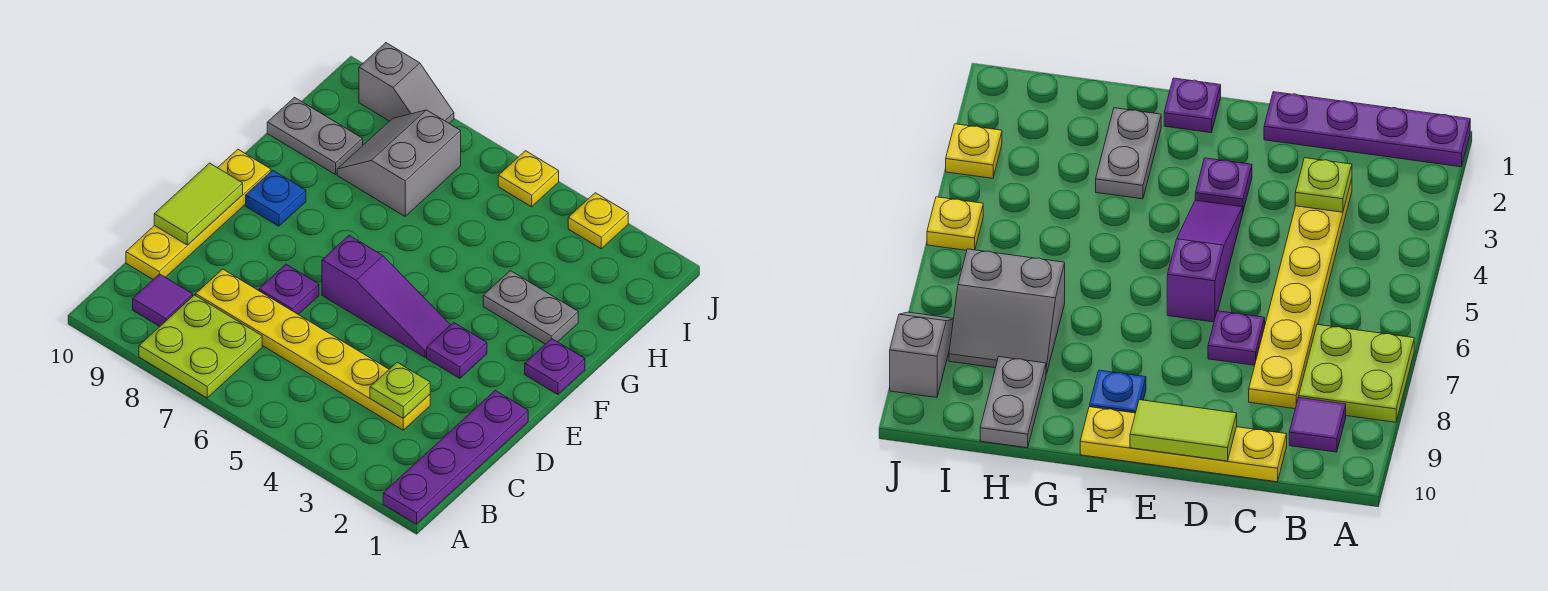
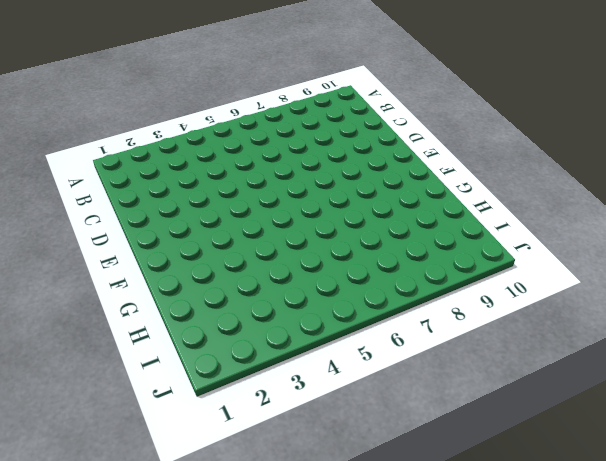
none -> purple plate A1:D1 level 1
none -> lime plate A7:B8 level 1
none -> purple tile B9 level 1

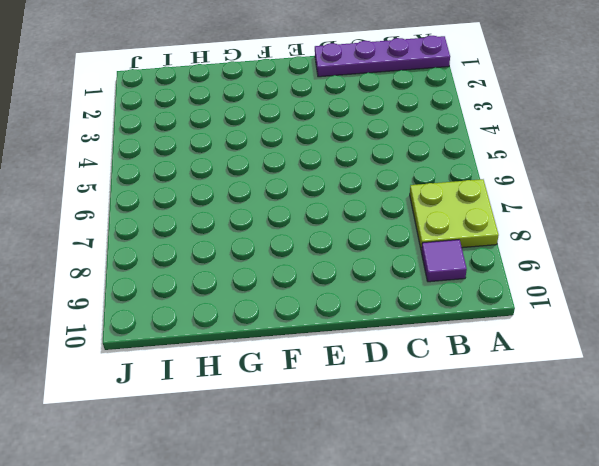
none -> yellow plate C3:C8 level 1
none -> yellow plate C10:F10 level 1
none -> purple plate D7 level 1

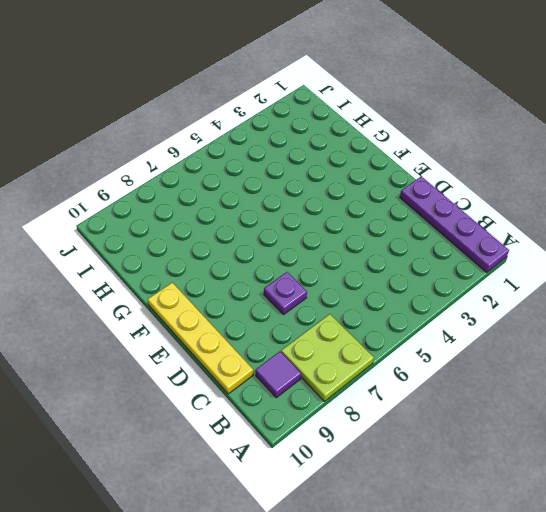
none -> yellow plate C3:C8 level 1
none -> purple plate E3 level 1
none -> purple slope E4:E6 level 1 top 6

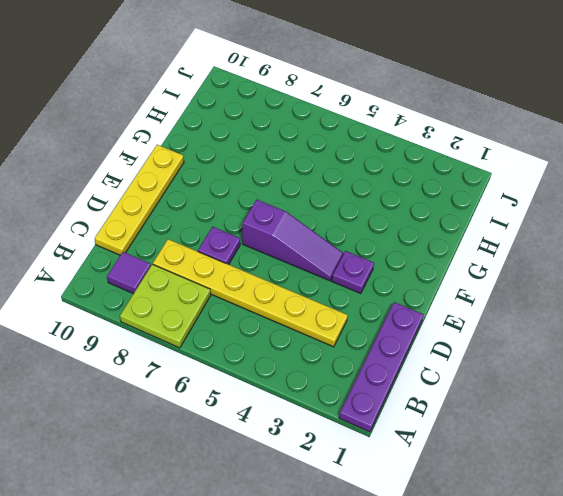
none -> purple plate F1 level 1
none -> blue plate F9 level 1
none -> grey plate G2:G3 level 1

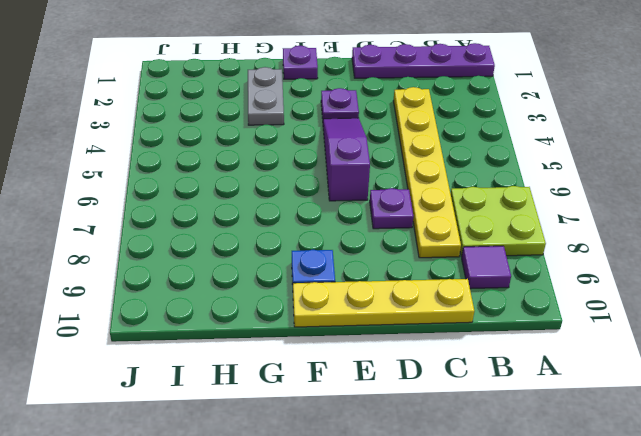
none -> grey slope H7:I8 level 1 top 7
none -> grey plate H9:H10 level 1
none -> yellow plate J3 level 1

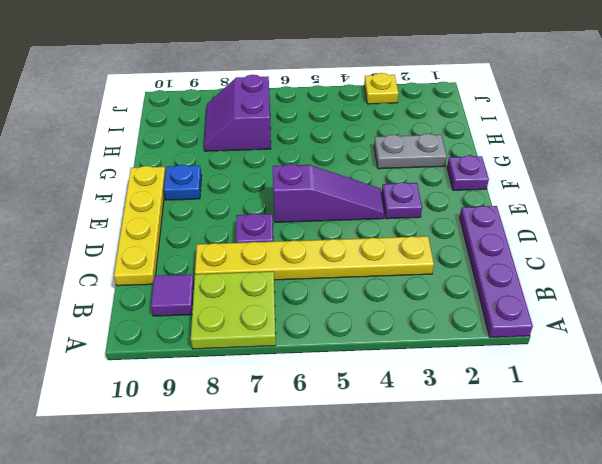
purple slope H7:I8 level 1 top 7 -> grey slope H7:I8 level 1 top 7
none -> grey plate H9:H10 level 1
none -> yellow plate J5 level 1
none -> grey slope J8:J9 level 1 top 9

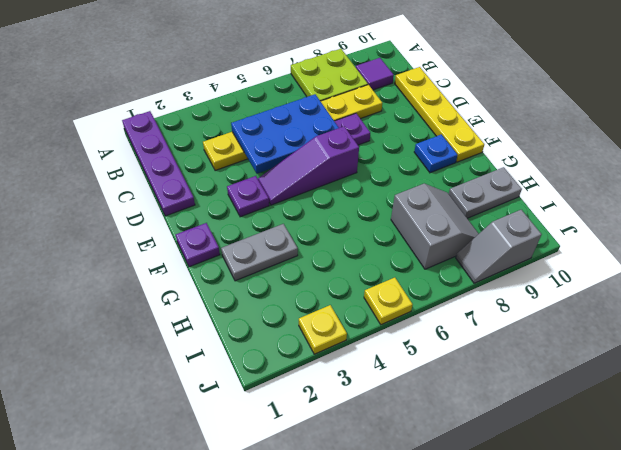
blue plate C4:D6 level 2 -> none
none -> lime plate C3 level 2
none -> lime tile D10:E10 level 2

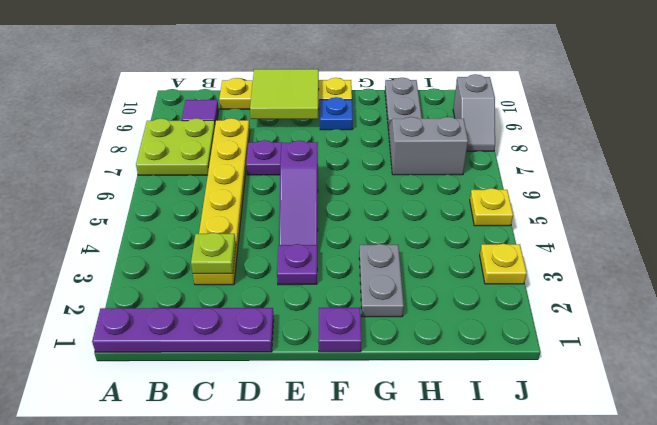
lime tile D9:E10 level 2 -> lime tile D10:E10 level 2

